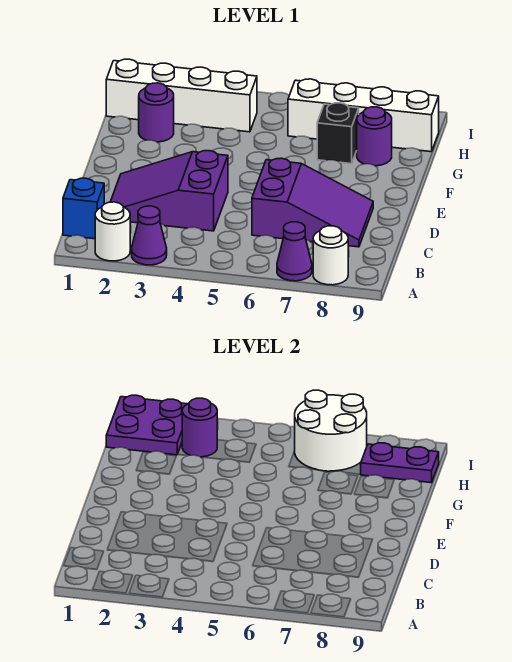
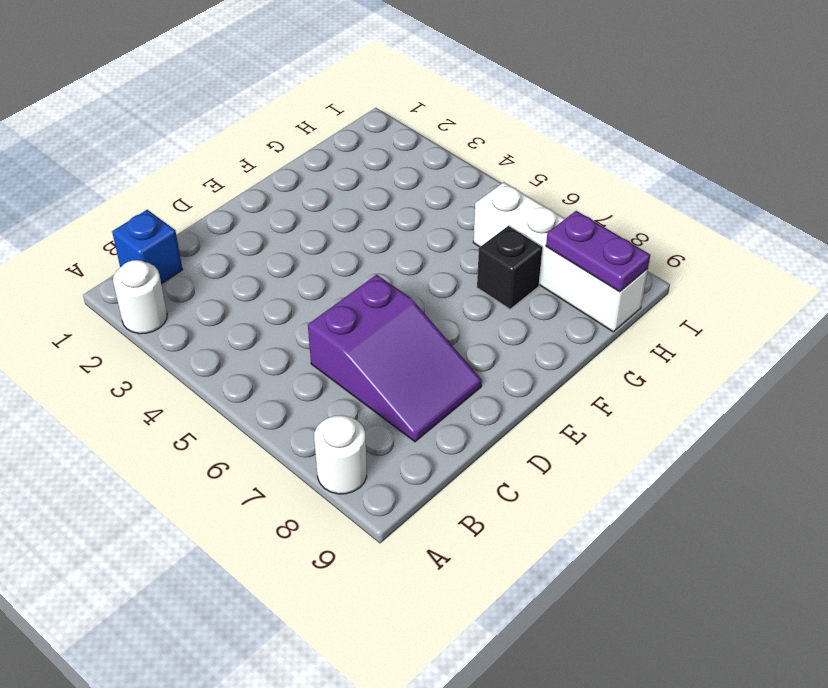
none -> purple cone A3 level 1
none -> purple cone A7 level 1
none -> purple slope C2:D4 level 1 top 4

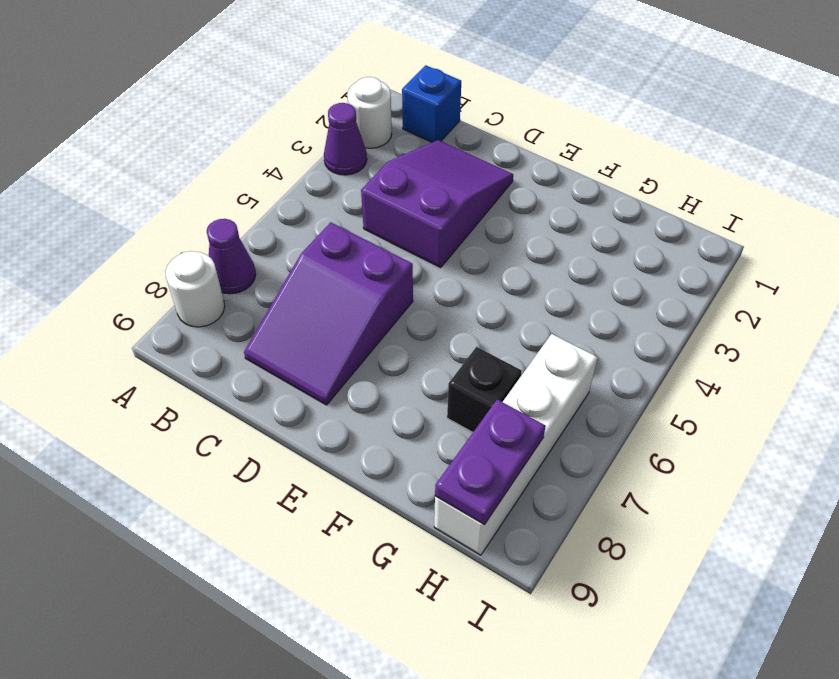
none -> purple round brick G2 level 1
none -> purple round brick G8 level 1
none -> white brick H1:H4 level 1

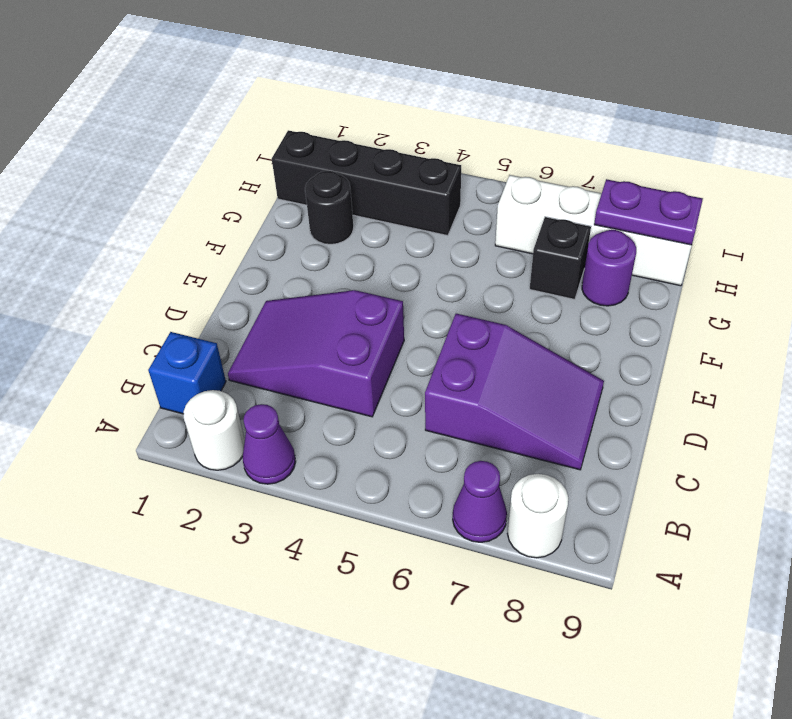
black round brick G2 level 1 -> purple round brick G2 level 1
black brick H1:H4 level 1 -> white brick H1:H4 level 1
none -> purple plate H1:I2 level 2
none -> purple round brick H3 level 2
none -> white round brick H6:I7 level 2

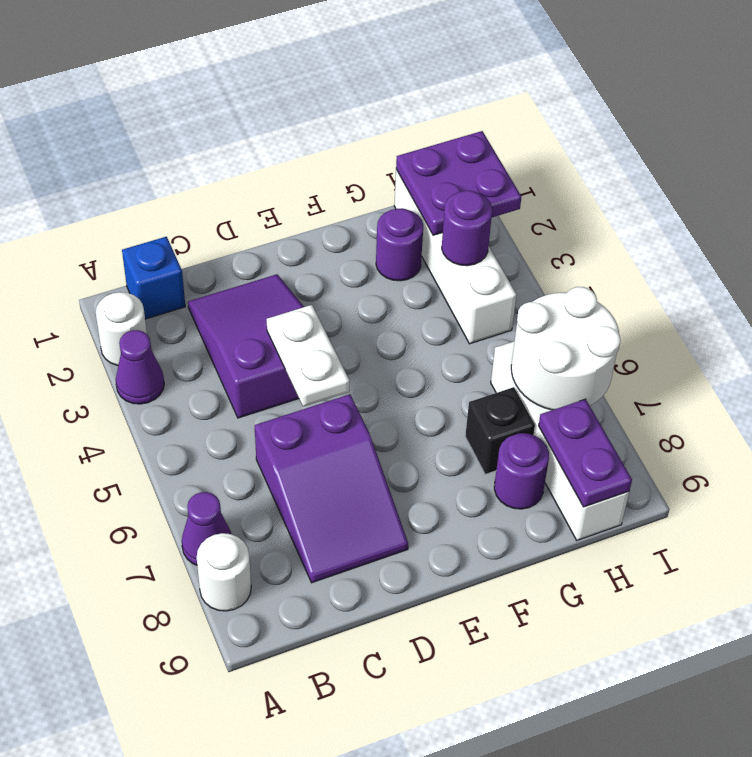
white plate D4:D5 level 2 -> none

